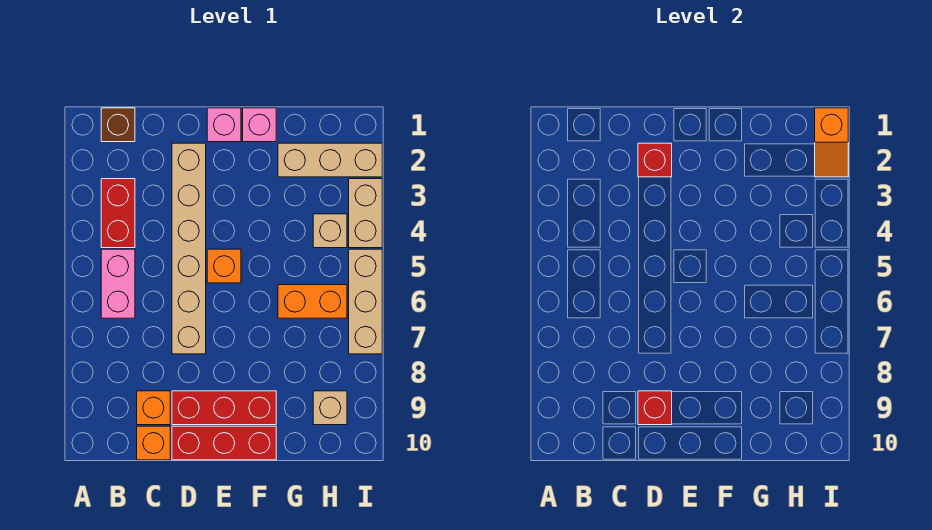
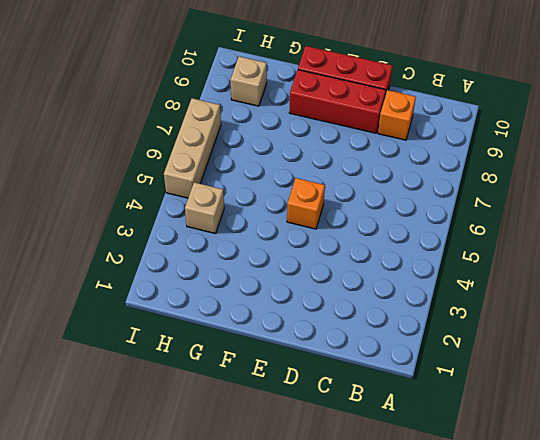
none -> brown brick B1 level 1
none -> red brick B3:B4 level 1
none -> pink brick B5:B6 level 1

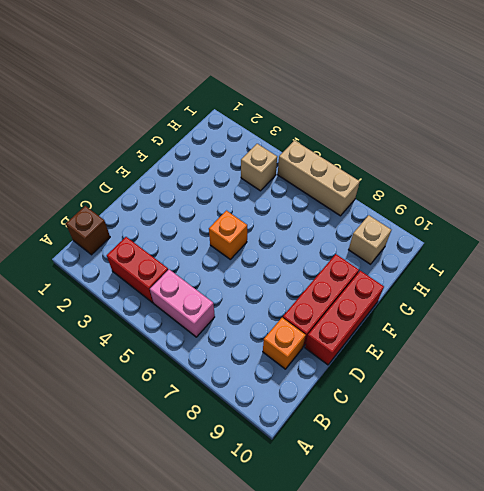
none -> orange brick C10 level 1
none -> tan brick D2:D7 level 1
none -> pink brick E1 level 1

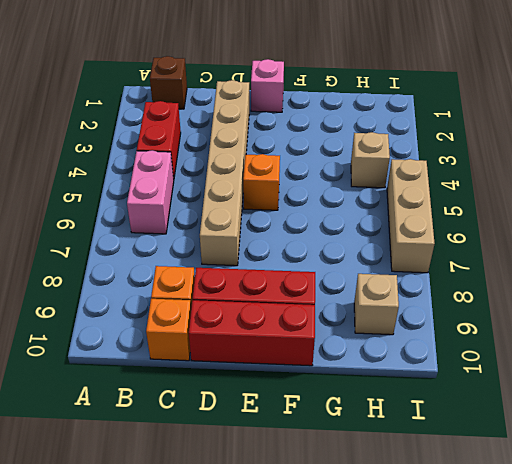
none -> pink brick F1 level 1
none -> tan brick G2:I2 level 1
none -> orange brick G6:H6 level 1

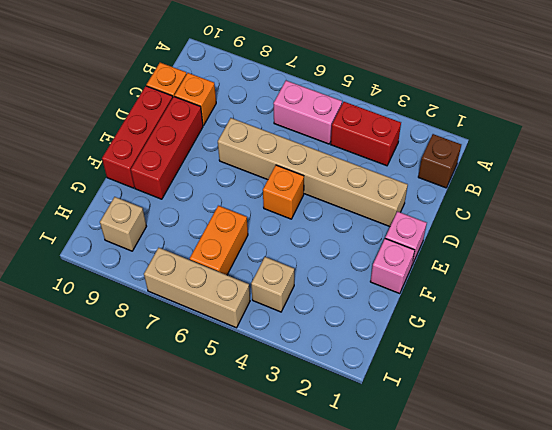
none -> tan brick G2:I2 level 1
none -> tan brick I3:I4 level 1
none -> red brick D2 level 2

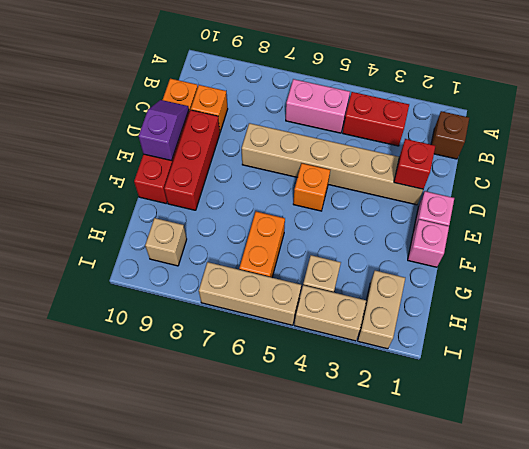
purple slope D10:E10 level 2 top E -> none
tan brick H2:I2 level 1 -> tan brick G2:I2 level 1
none -> red brick D9 level 2
none -> orange slope I1:I2 level 2 top 1

